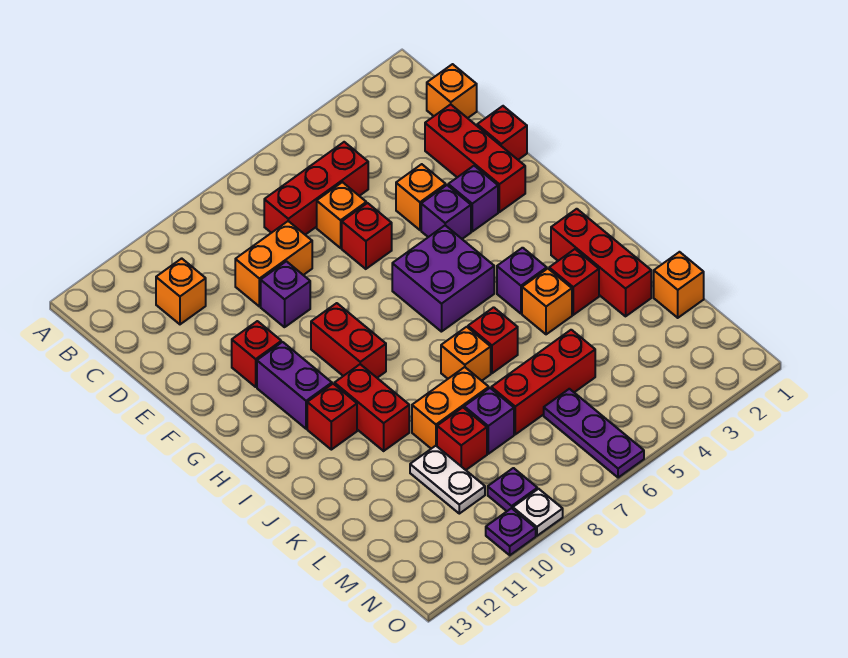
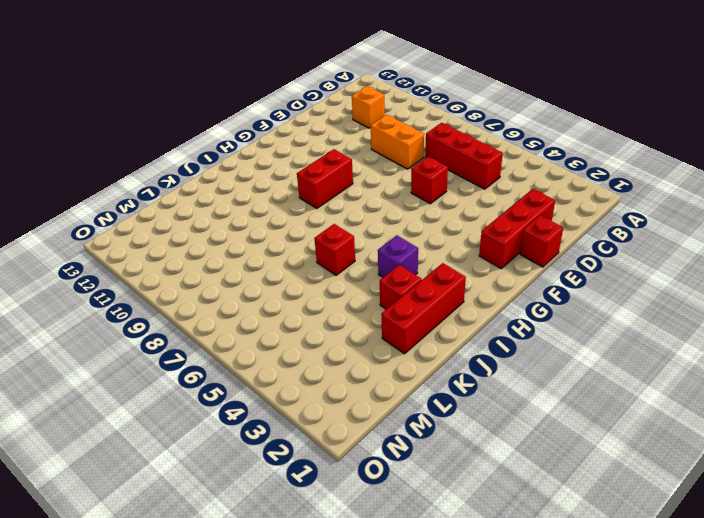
none -> orange brick C1 level 1
none -> orange brick D6 level 1
none -> orange brick E4 level 1
none -> purple brick E9 level 1

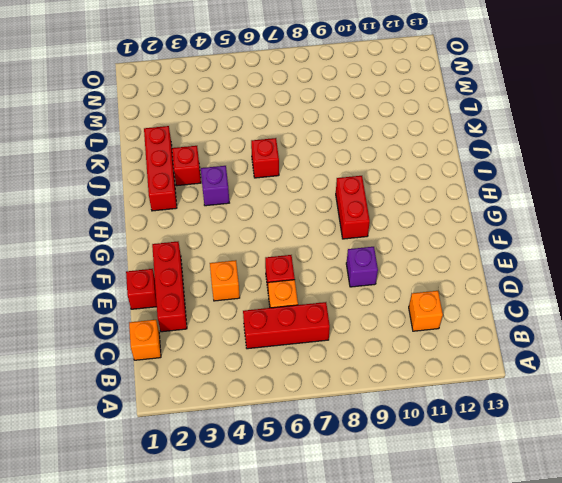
none -> orange brick D8:D9 level 1
none -> purple brick F3 level 1
none -> purple brick F4 level 1
none -> red brick F11 level 1

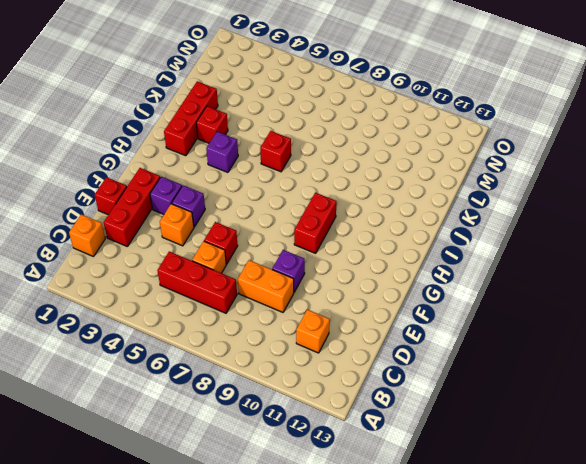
none -> red brick F11 level 1
none -> purple brick G5:H6 level 1
none -> purple brick G11:H11 level 1
none -> red brick I10:J10 level 1

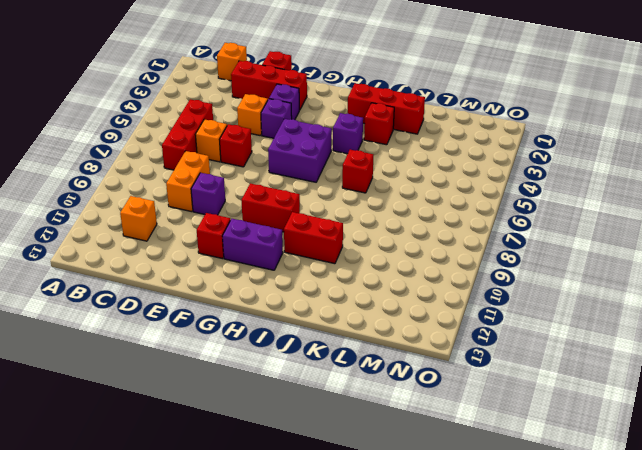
none -> red brick I11 level 1
none -> orange brick J4 level 1
none -> orange brick J7 level 1
none -> orange brick K8:K9 level 1

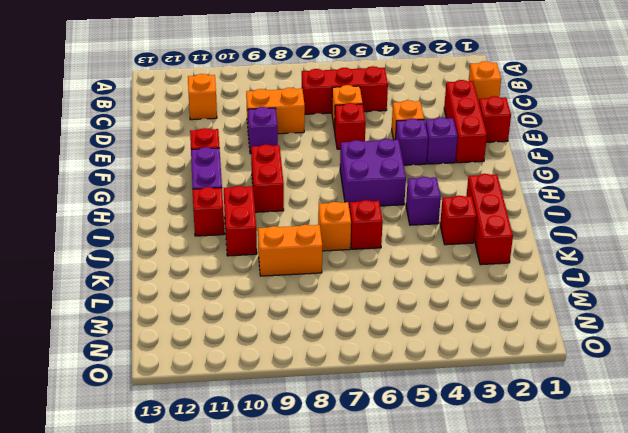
none -> orange brick J4 level 1
none -> orange brick L1 level 1
none -> red brick L5:L7 level 1
none -> purple brick L8 level 1

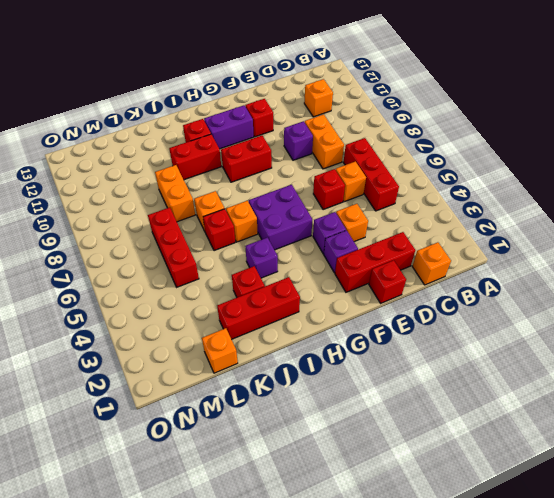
orange brick I6 level 1 -> orange brick J4 level 1
none -> purple brick L8 level 1
none -> red brick L9 level 1
none -> white plate L10:M10 level 1
none -> purple plate M6:O6 level 1

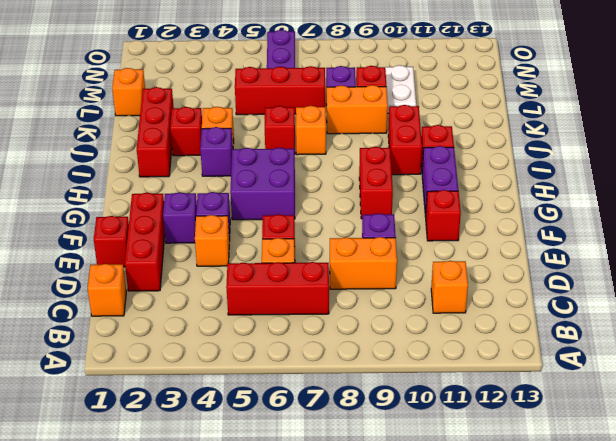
none -> purple plate N9 level 1
none -> white plate O9 level 1
none -> purple plate O10 level 1

